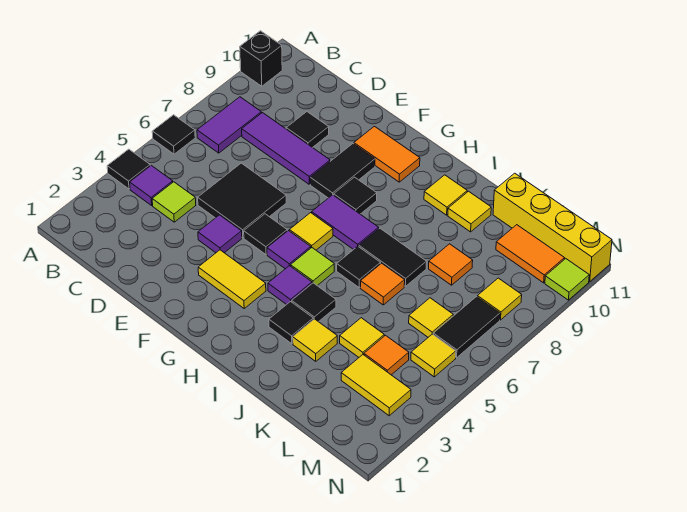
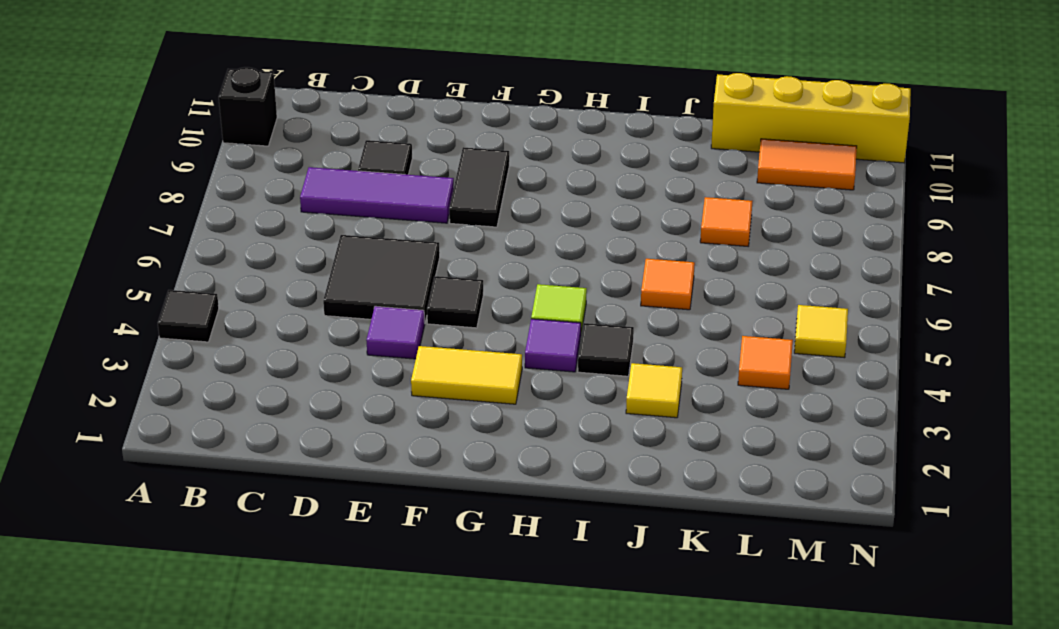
none -> black tile A6 level 1
none -> purple tile B4 level 1
none -> purple tile B7:B8 level 1
none -> lime tile C4 level 1

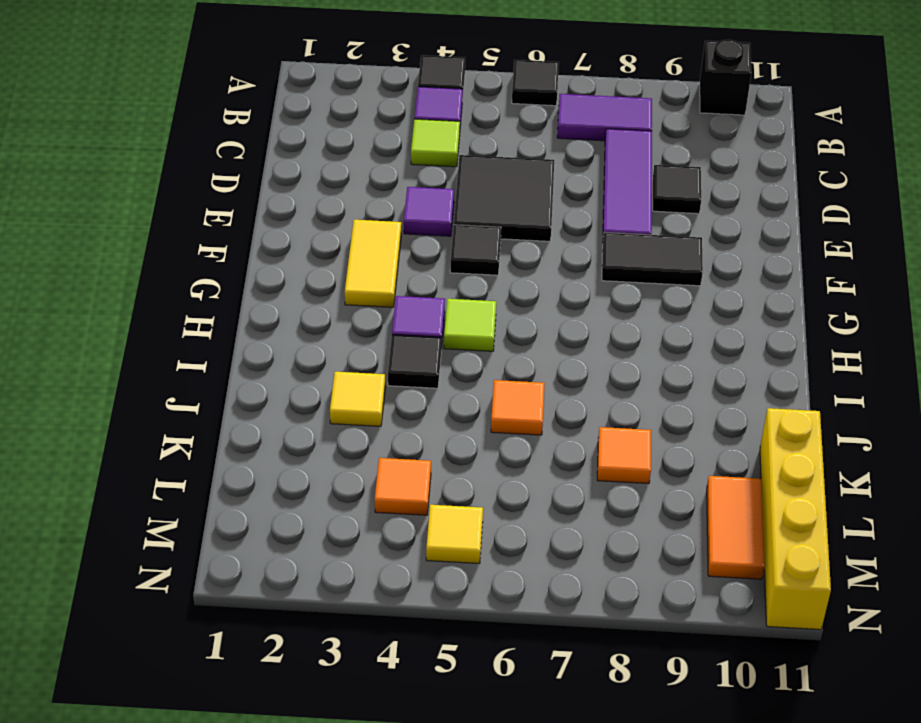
none -> orange tile F10:G10 level 1
none -> purple tile G5 level 1
none -> yellow tile G6 level 1
none -> purple tile G7:H7 level 1

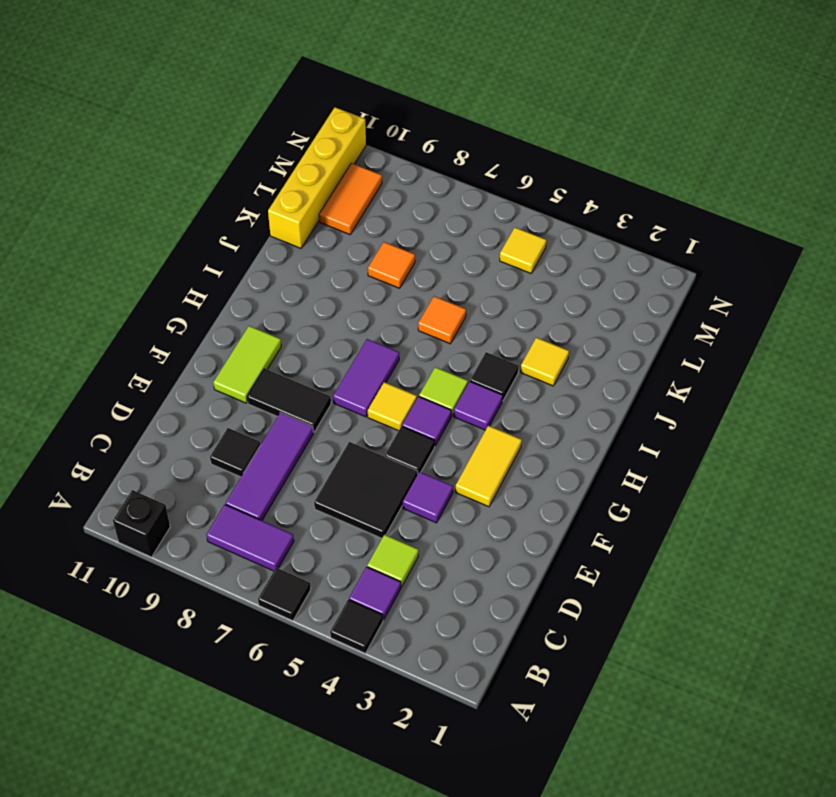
lime tile F10:G10 level 1 -> orange tile F10:G10 level 1
none -> black tile G8 level 1
none -> black tile I3 level 1
none -> black tile I6 level 1
none -> black tile I7:J7 level 1

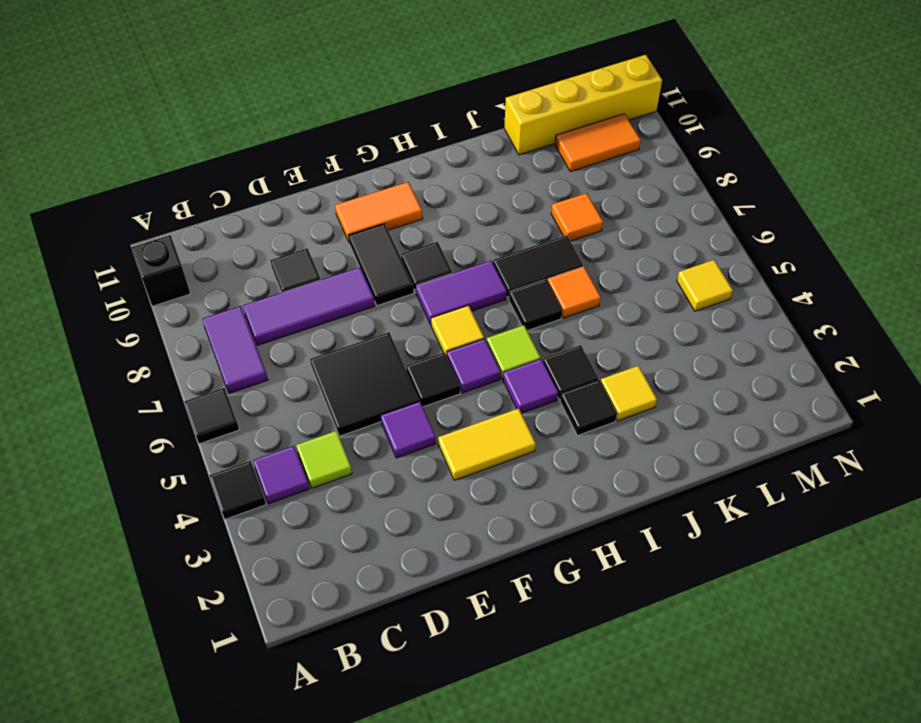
none -> yellow tile I10 level 1
none -> yellow tile J10 level 1
none -> yellow tile K4 level 1
none -> yellow tile L3:M3 level 1

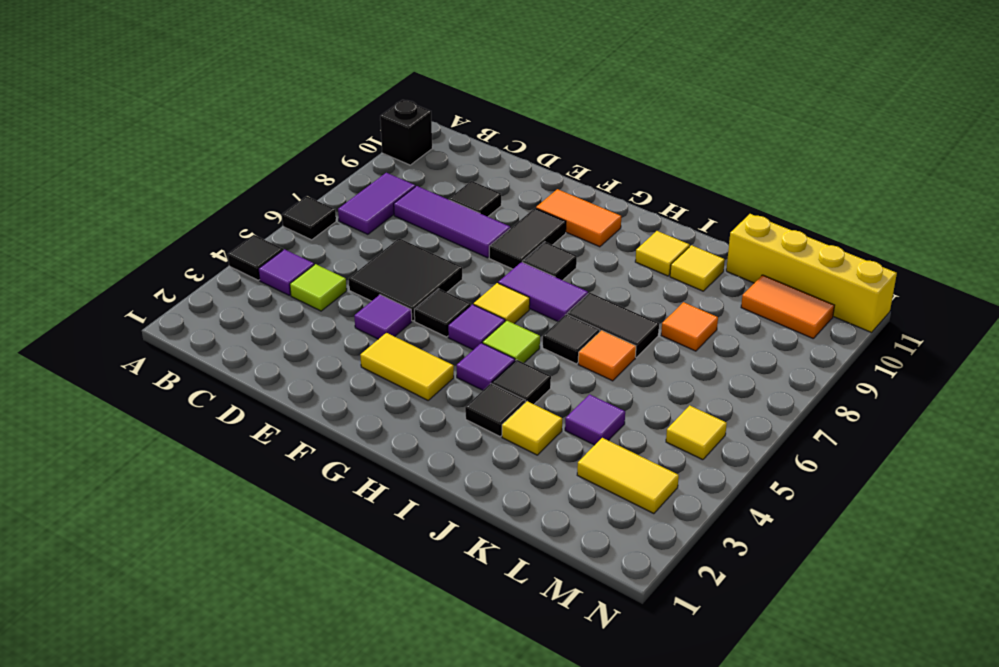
purple tile K4 level 1 -> yellow tile K4 level 1
none -> orange tile L4 level 1
none -> yellow tile L6 level 1
none -> black tile M6:M7 level 1
none -> yellow tile M8 level 1

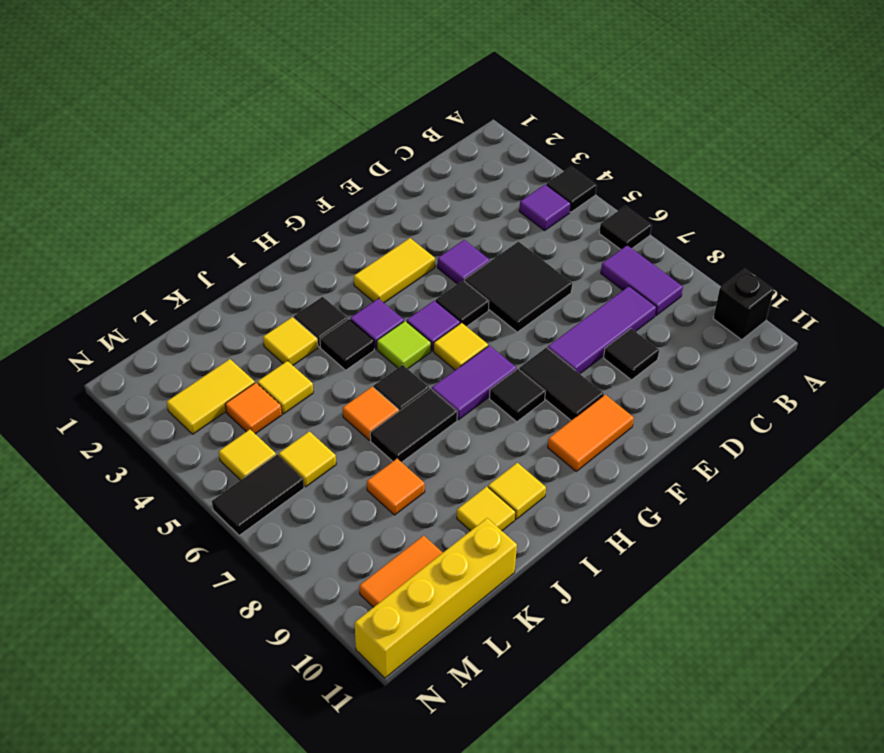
black tile M6:N6 level 1 -> black tile M6:M7 level 1
none -> lime tile C4 level 1
none -> yellow tile M8 level 1
none -> lime tile N10 level 1

